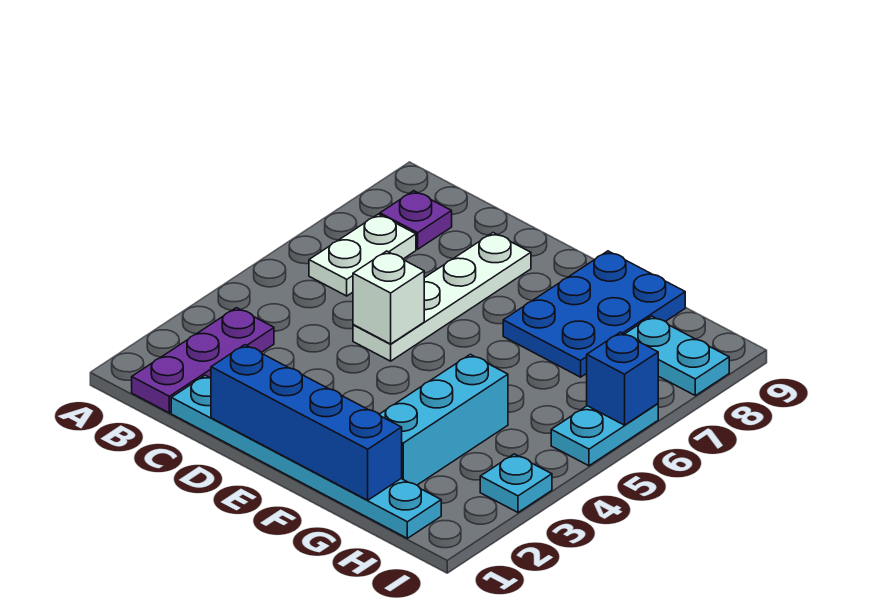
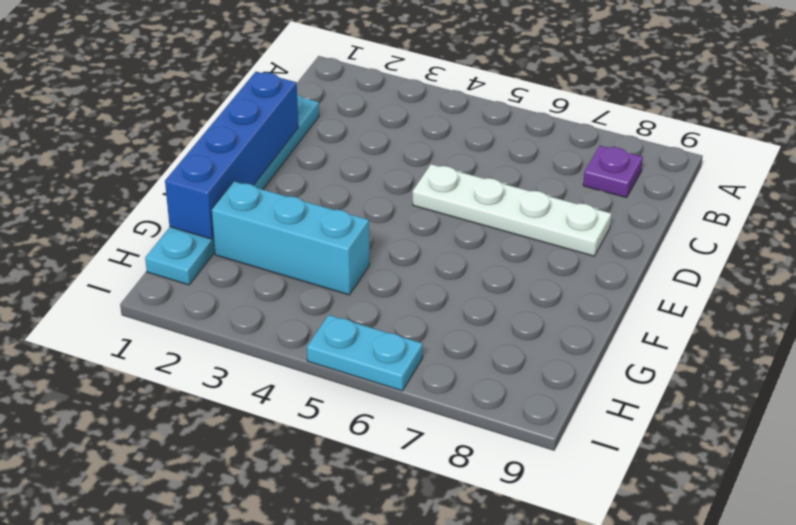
none -> purple plate B1:B3 level 1
none -> white plate B6:B7 level 1
none -> blue plate F7:G9 level 1

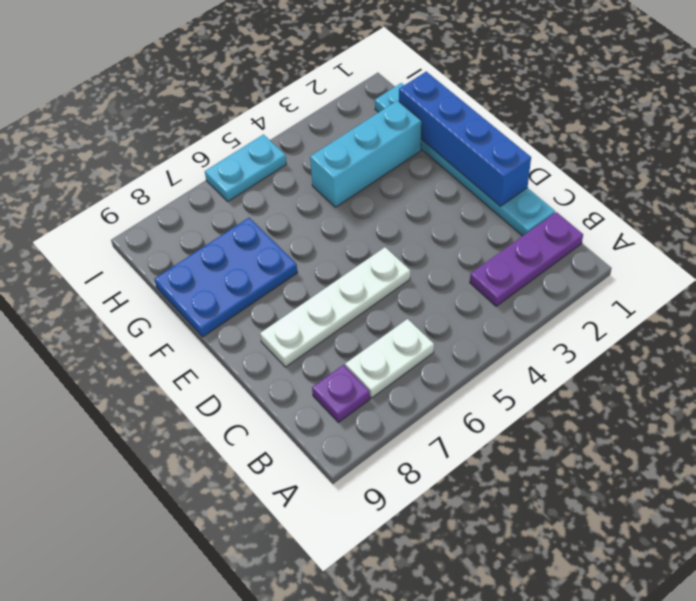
none -> cyan plate H8:I8 level 1
none -> cyan plate I3 level 1
none -> white brick D5 level 2

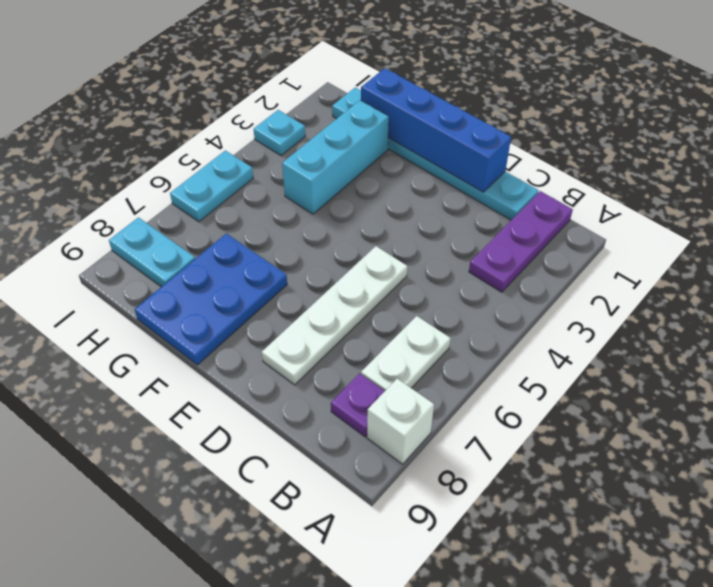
white brick A8 level 1 -> white brick D5 level 2
none -> blue brick I6 level 2

